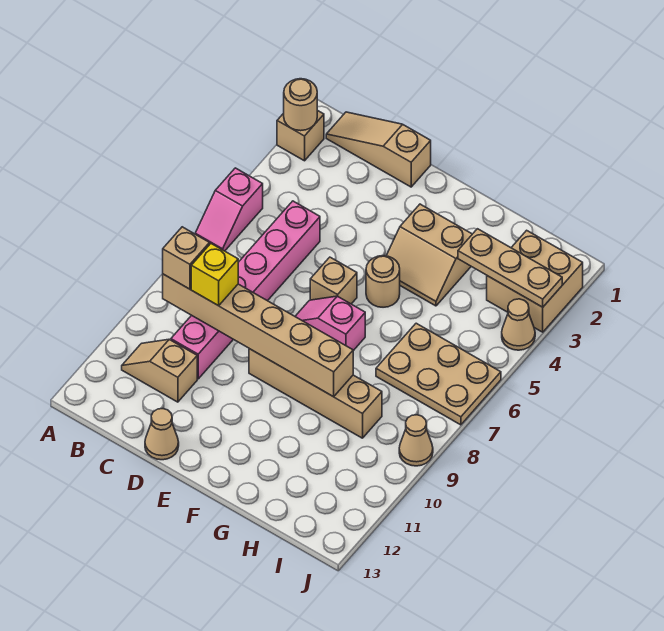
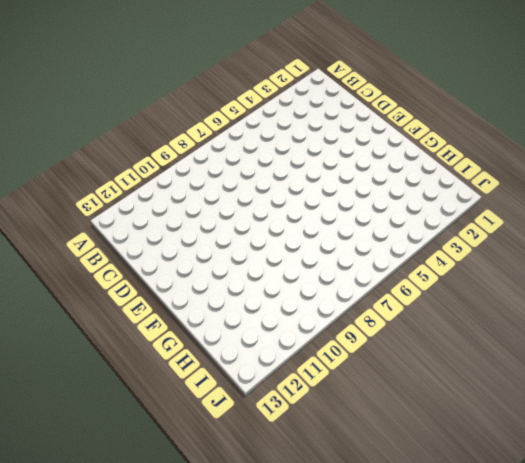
none -> tan brick A2 level 1
none -> pink slope A5:A6 level 1 top 5
none -> tan slope B1:D1 level 1 top D

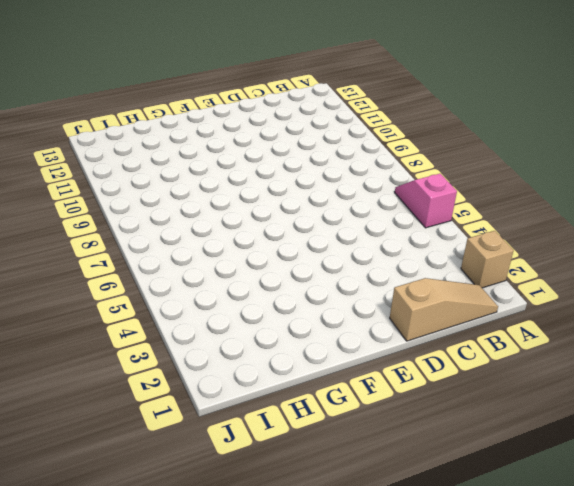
none -> tan slope B11:C11 level 1 top C
none -> pink brick C5:C10 level 1
none -> tan cone D13 level 1

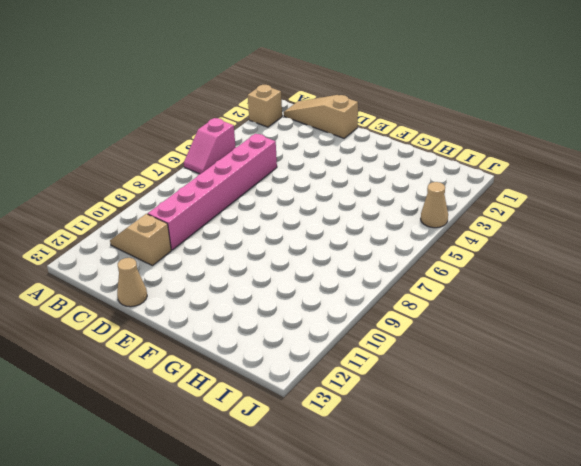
none -> tan brick E6 level 1
none -> pink slope E7:F7 level 1 top F
none -> tan brick E9:H9 level 1

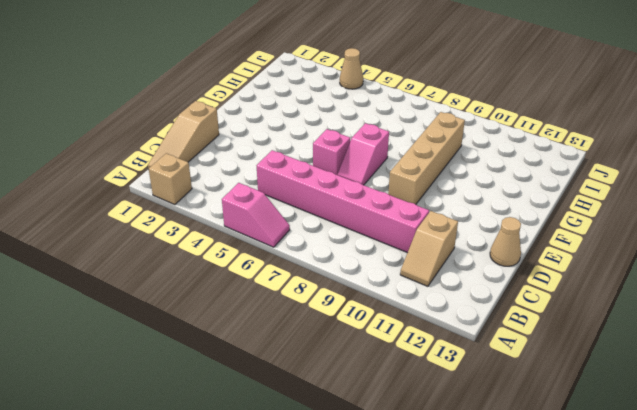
pink brick E6 level 1 -> tan brick E6 level 1
none -> tan slope F3:G4 level 1 top 3
none -> tan round brick F5 level 1
none -> tan plate H6:J7 level 1

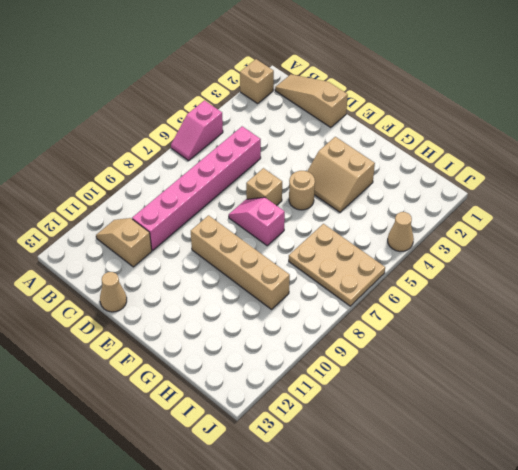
none -> tan brick I2:J3 level 1
none -> tan cone J9 level 1
none -> tan round brick A2 level 2

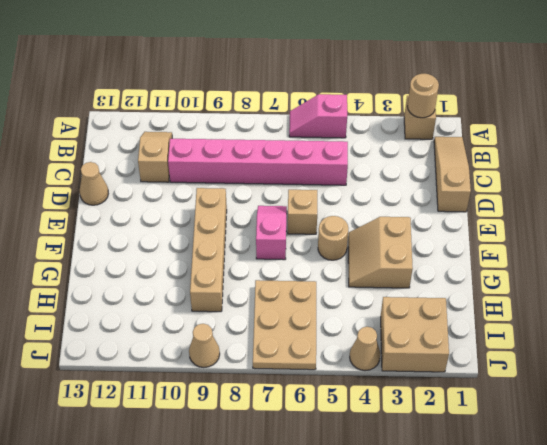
none -> tan brick B9:G9 level 2
none -> tan plate H3:J3 level 2
none -> tan brick B9 level 3

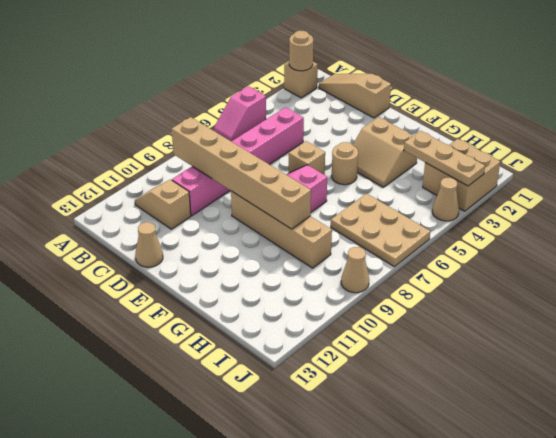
none -> tan brick B9 level 3
none -> yellow brick C9 level 3

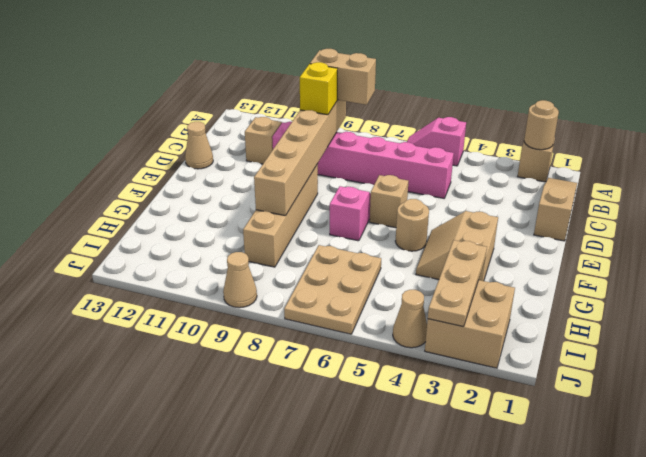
tan brick B8:B9 level 3 -> tan brick B9 level 3

